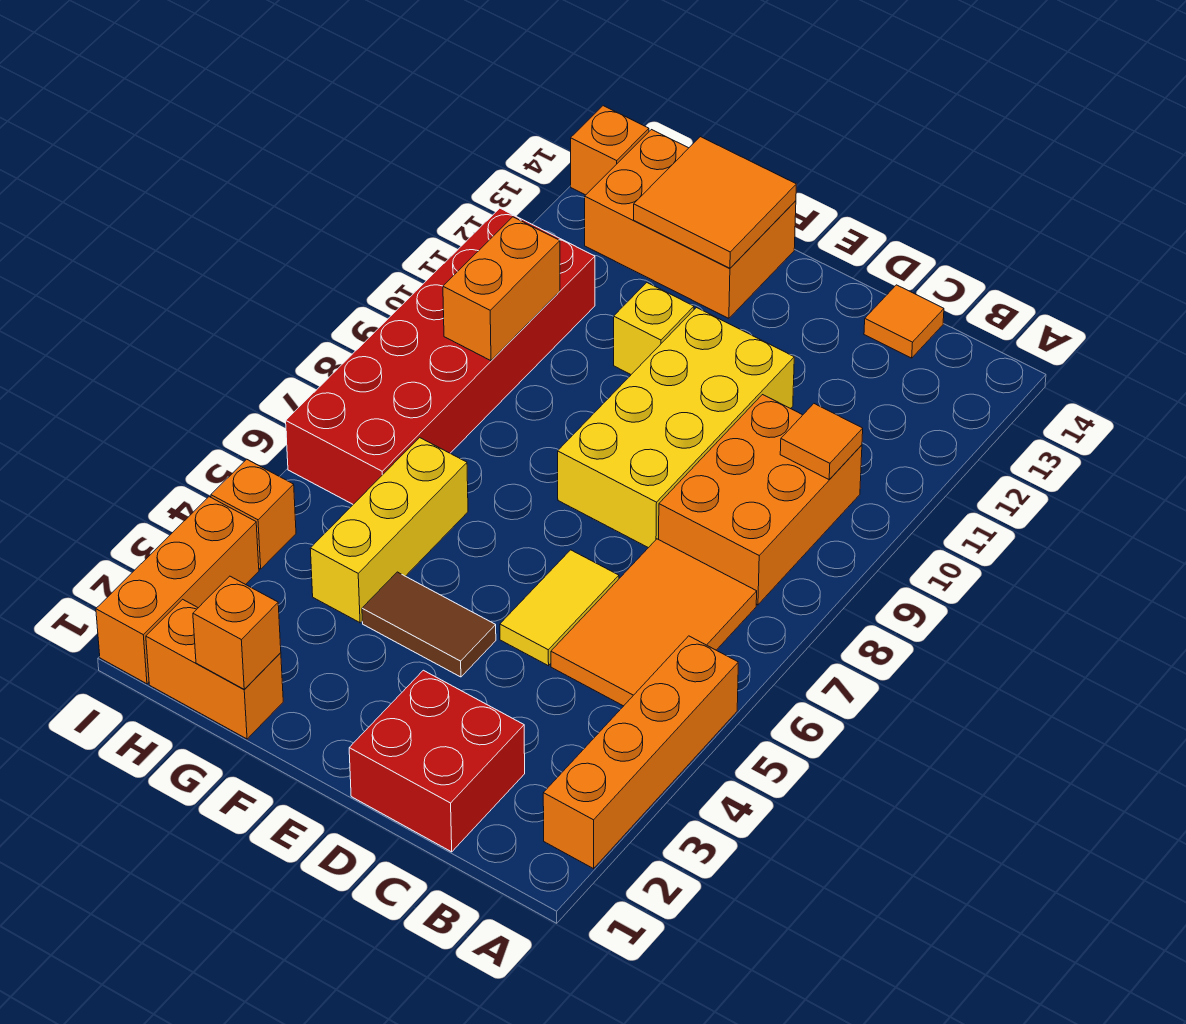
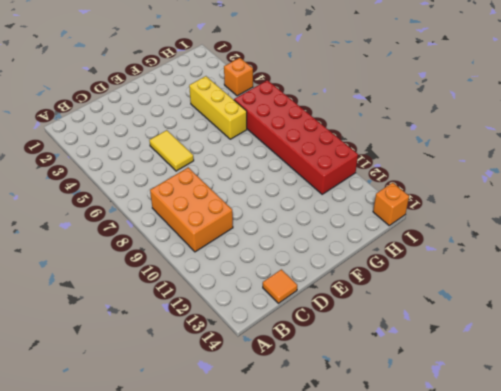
none -> orange brick A2:A5 level 1
none -> orange tile B5:C7 level 1
none -> red brick C1:D2 level 1

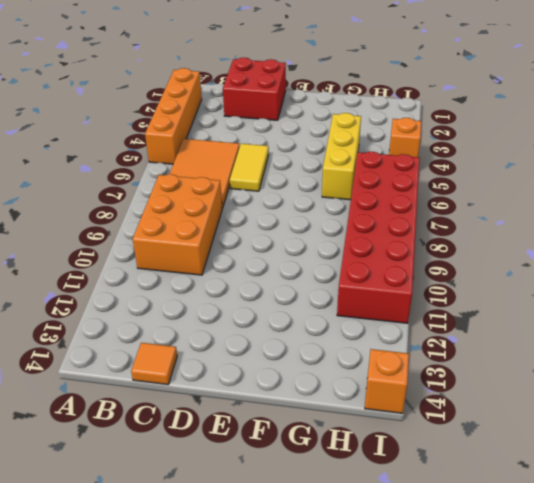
none -> yellow brick D8:E11 level 1
none -> brown tile E4:F4 level 1
none -> yellow brick F11 level 1

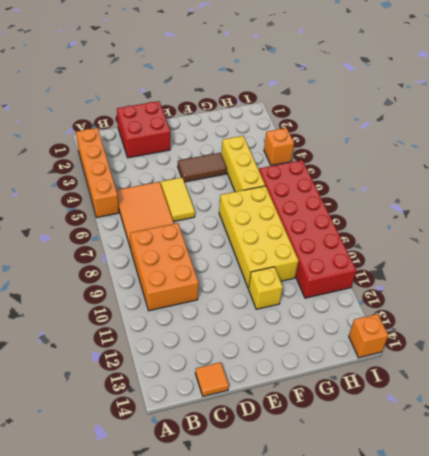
yellow brick F7:G10 level 1 -> yellow brick D8:E11 level 1
none -> orange brick F13:H14 level 1
none -> orange brick G1:H1 level 1
none -> orange brick I1:I3 level 1

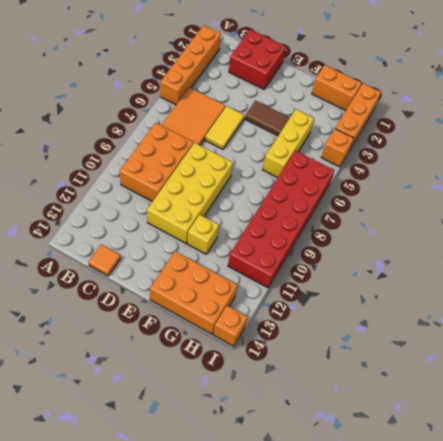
none -> orange tile B10 level 2
none -> orange tile F13:G14 level 2
none -> orange brick G1 level 2

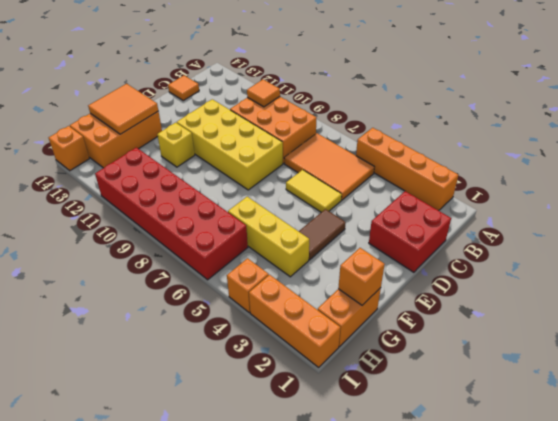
none -> orange brick H9:H10 level 2

